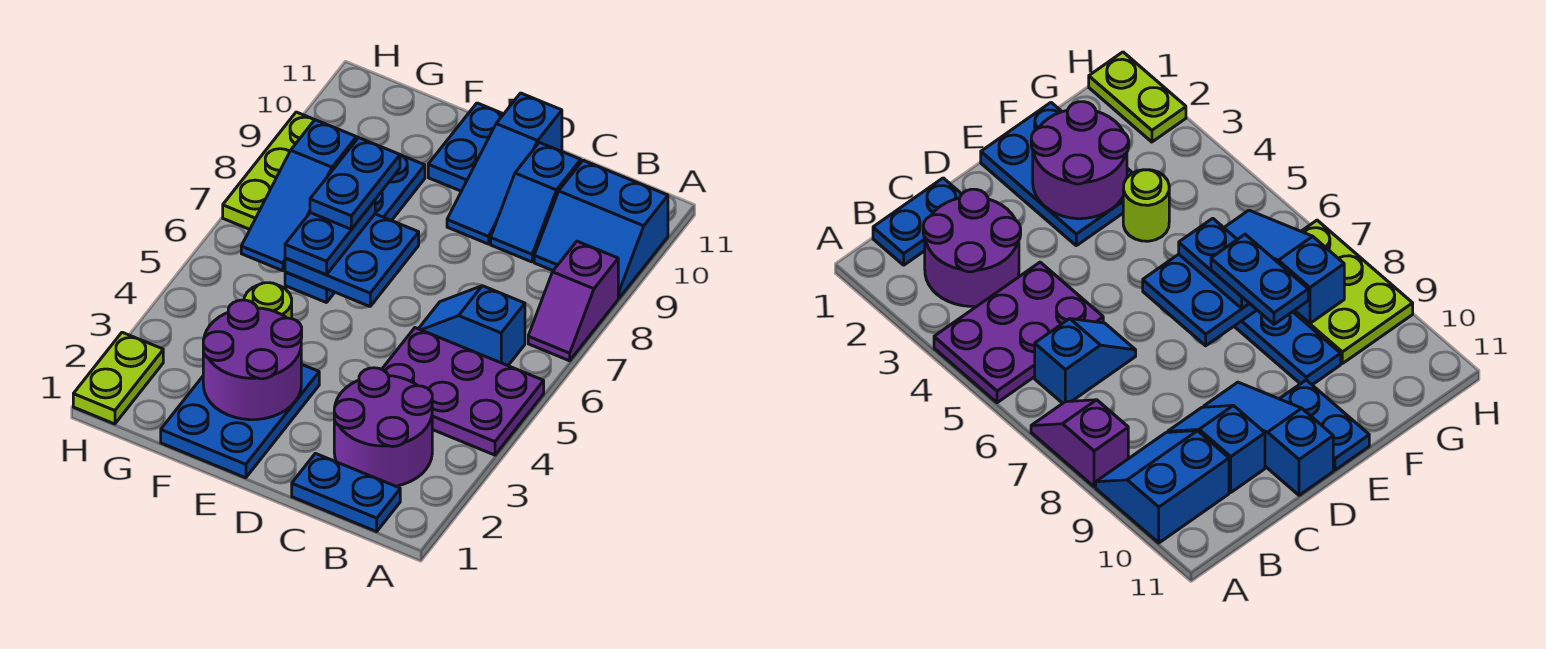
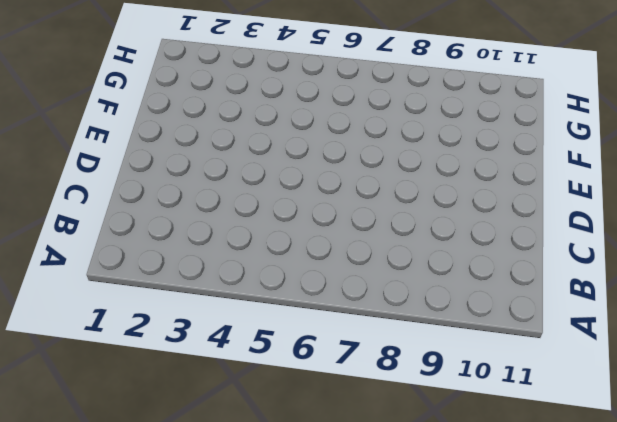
none -> purple plate A4:C5 level 1
none -> purple slope A7:A8 level 1 top 8
none -> blue slope A9:B10 level 1 top 10

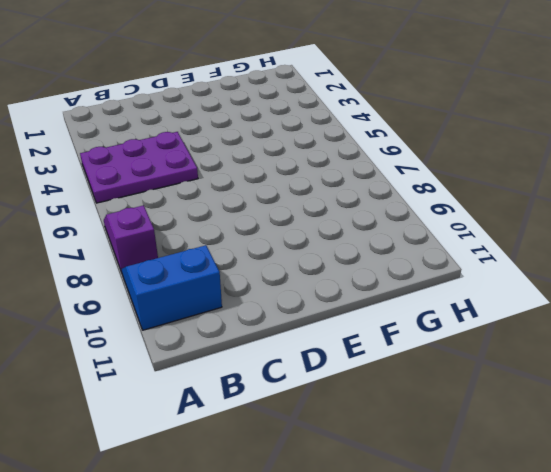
none -> blue plate B1:C1 level 1
none -> purple round brick B2:C3 level 1
none -> blue slope B6:C6 level 1 top B

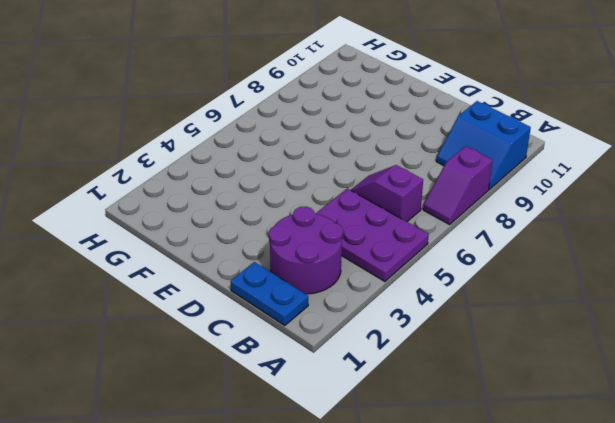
purple slope B6:C6 level 1 top B -> blue slope B6:C6 level 1 top B
none -> blue slope C9:C10 level 1 top 10
none -> blue slope D9:D11 level 1 top 11
none -> blue plate E1:F3 level 1

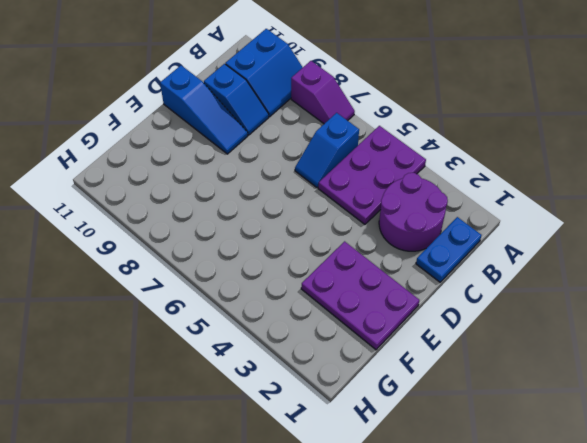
purple plate E1:F3 level 1 -> blue plate E1:F3 level 1
none -> blue plate E10:E11 level 1
none -> lime round brick F4 level 1
none -> blue plate F6:F9 level 1

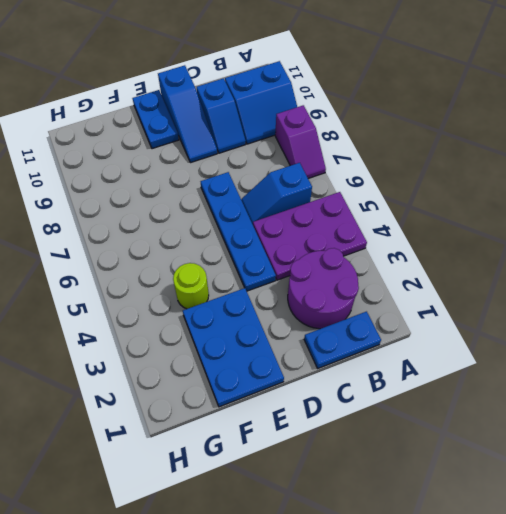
blue plate D4:D7 level 1 -> blue plate F6:F9 level 1
none -> lime plate G7:H9 level 1
none -> lime plate H1:H2 level 1
none -> purple round brick E2:F3 level 2

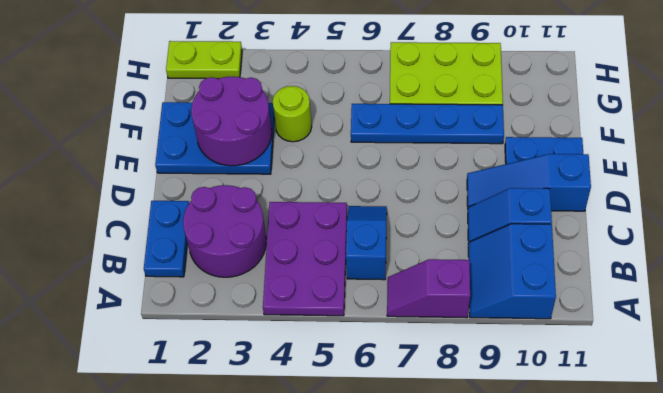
none -> blue plate E6:F7 level 2
none -> blue slope G6:G8 level 2 top 8
none -> blue plate F6:F7 level 3

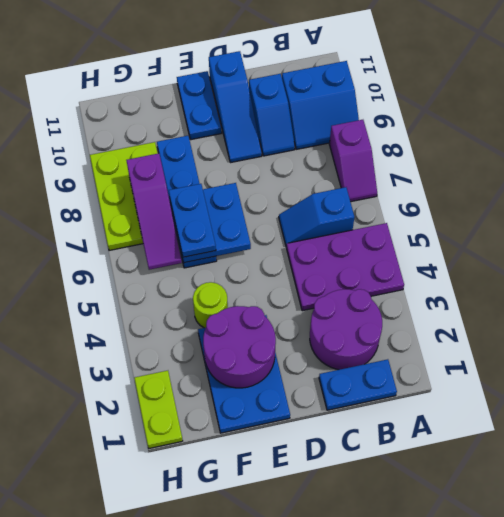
purple slope G6:G8 level 2 top 8 -> blue slope G6:G8 level 2 top 8
none -> blue plate F7:F8 level 4

